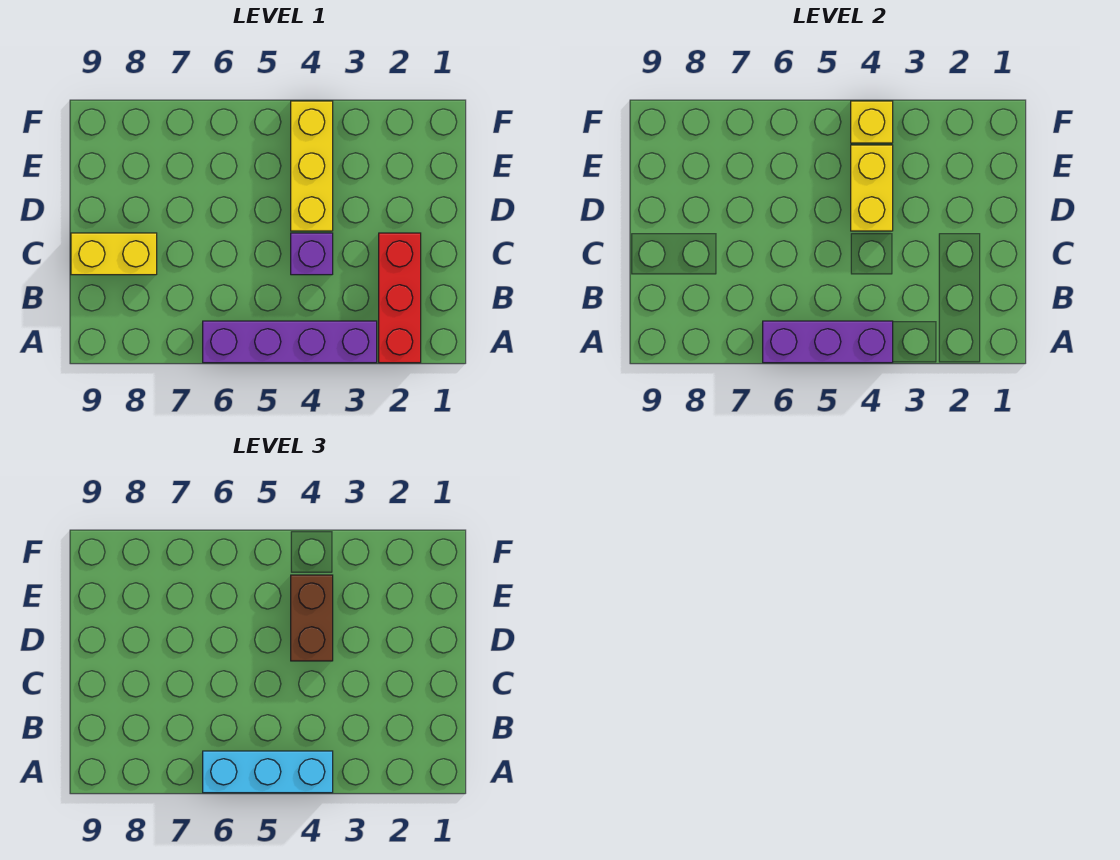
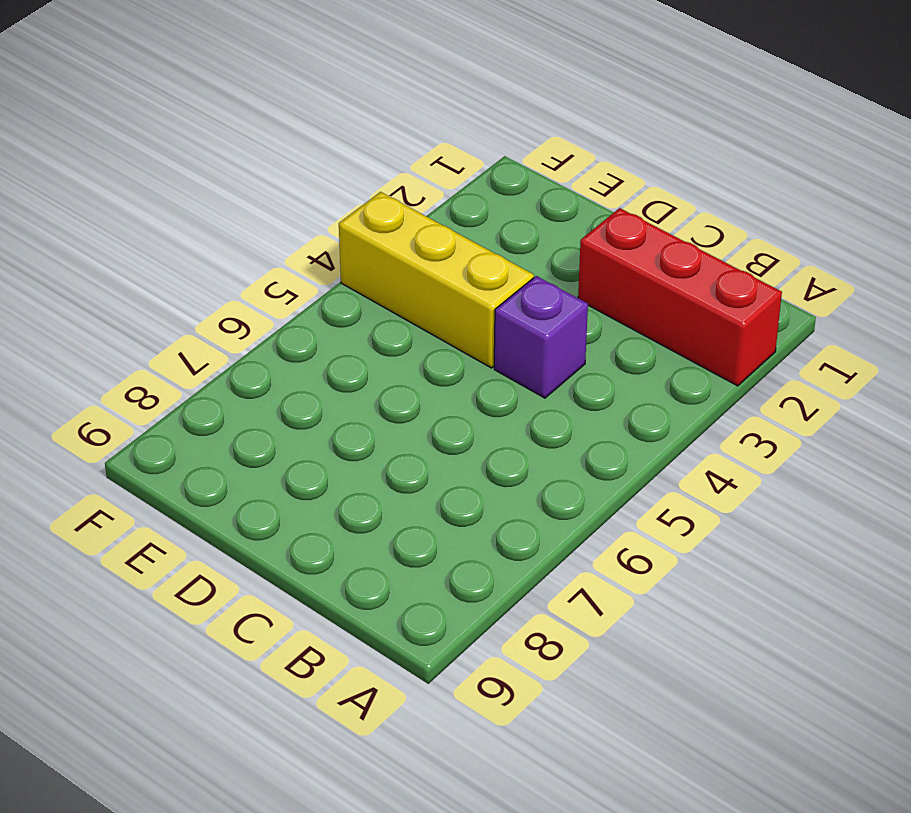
none -> purple brick A3:A6 level 1
none -> yellow brick C8:C9 level 1

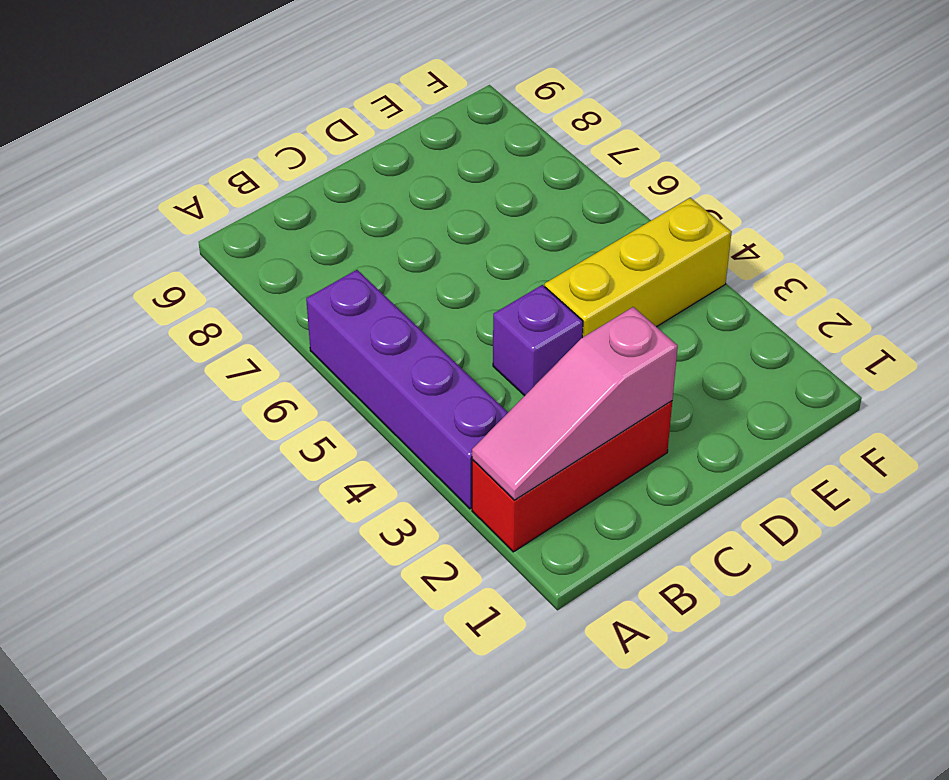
pink slope A2:C2 level 2 top C -> none
none -> yellow brick C8:C9 level 1
none -> purple brick A4:A6 level 2

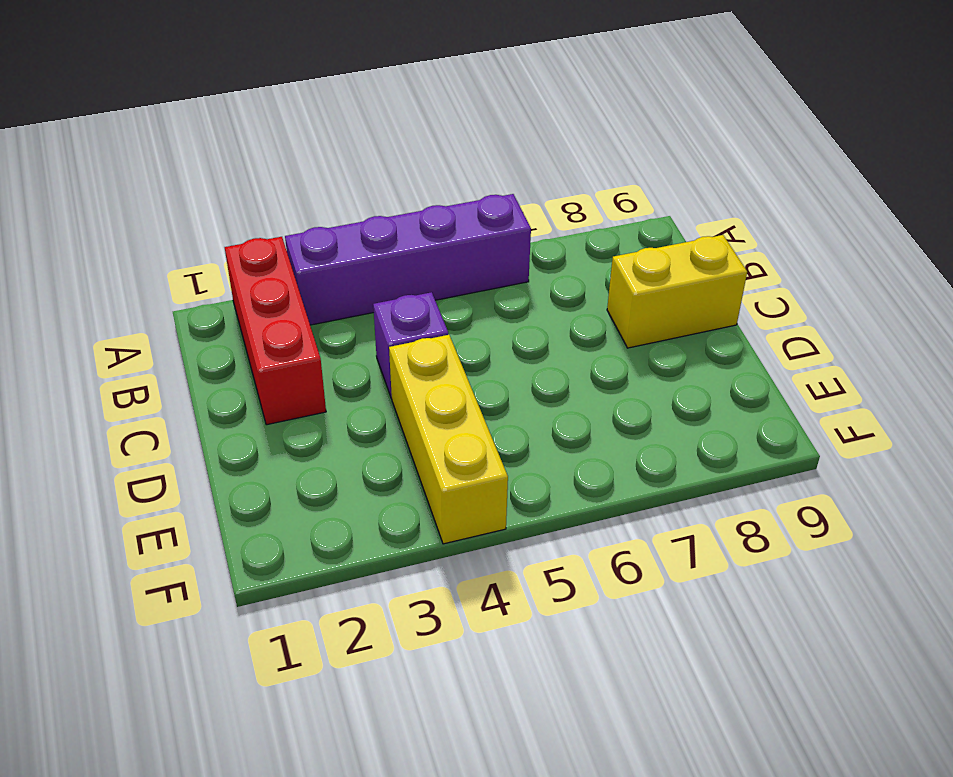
none -> purple brick A4:A6 level 2
none -> yellow brick D4:E4 level 2

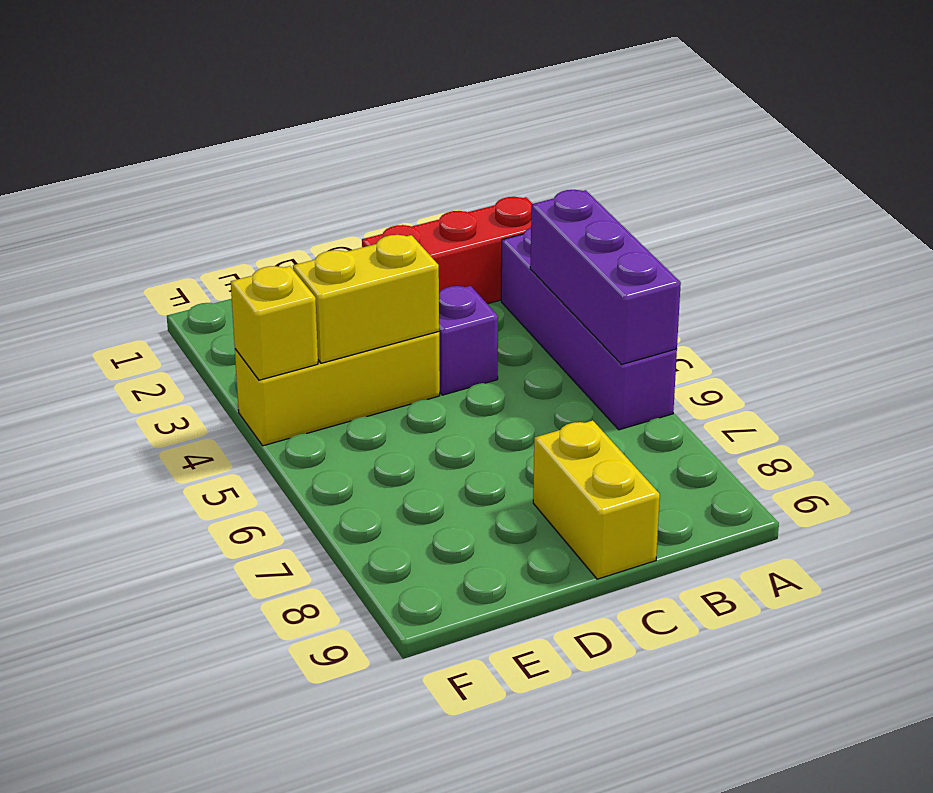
none -> cyan brick A4:A6 level 3
none -> brown brick D4:E4 level 3

